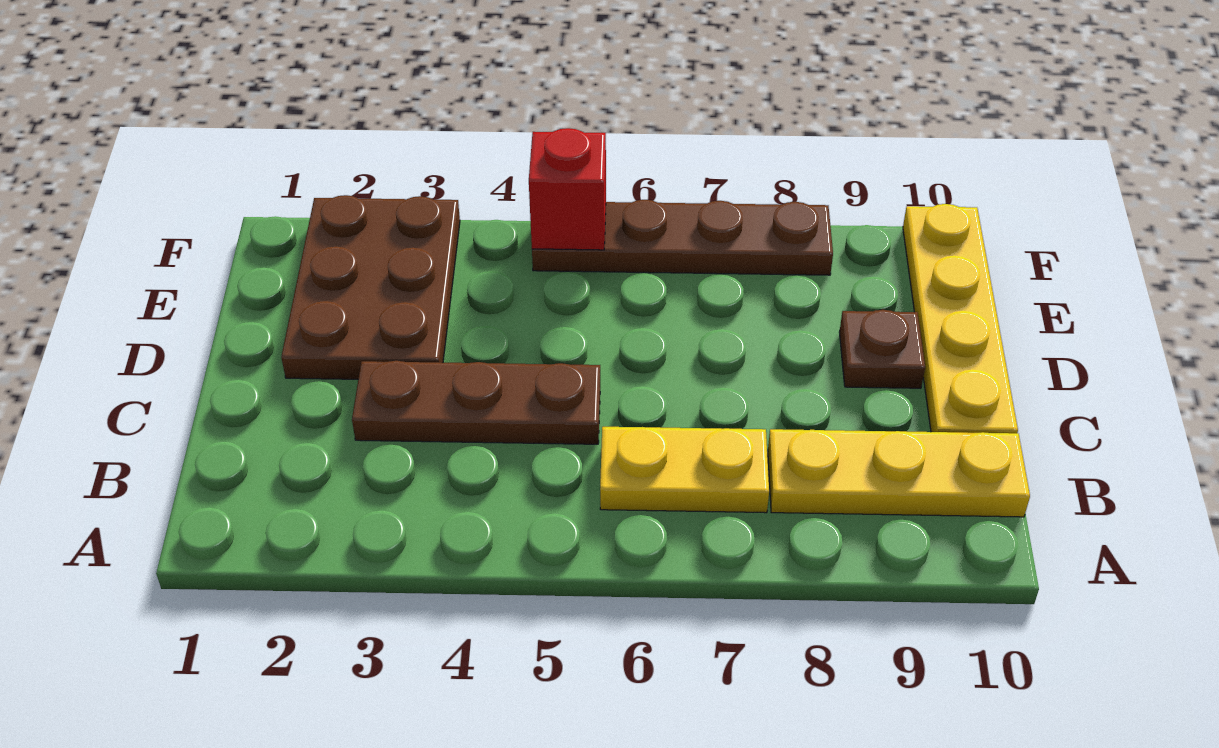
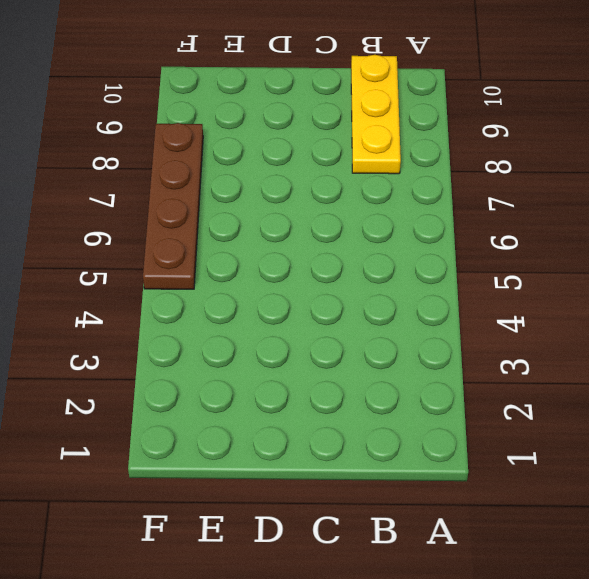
none -> yellow plate B6:B7 level 1
none -> brown plate C3:C5 level 1

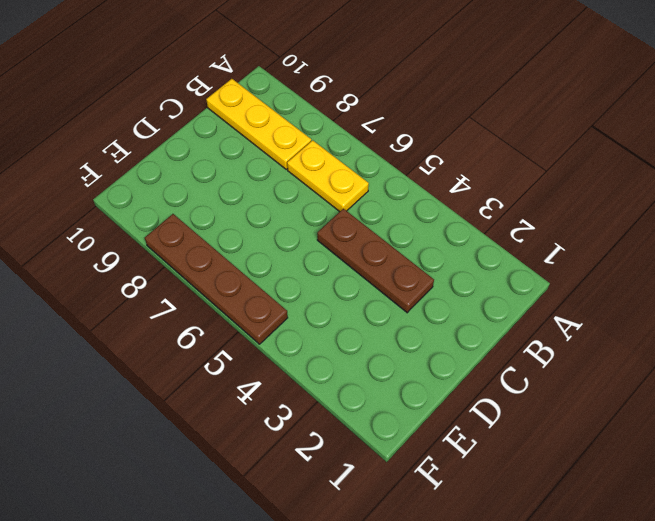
none -> yellow plate C10:F10 level 1
none -> brown plate D2:F3 level 1

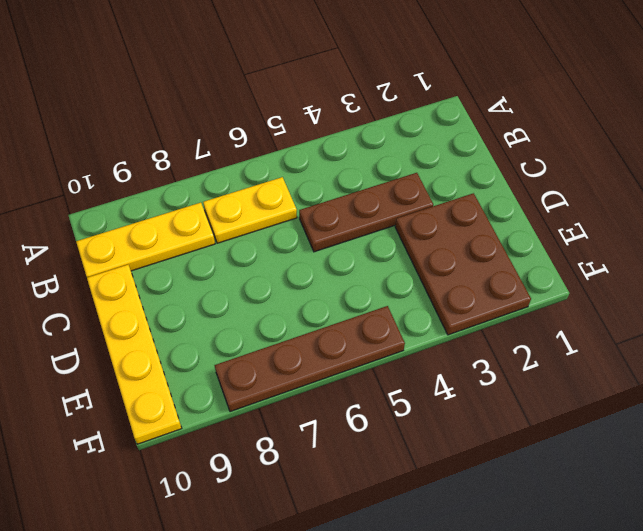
none -> brown plate D9 level 1
none -> red brick F5 level 2

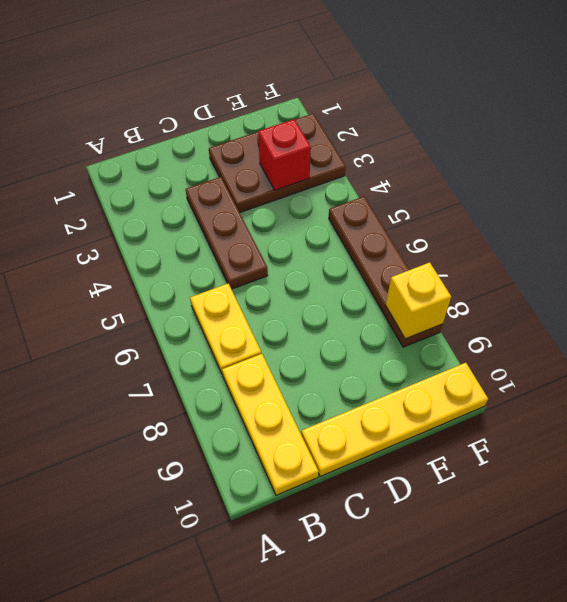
red brick E3 level 2 -> red brick F5 level 2
yellow brick F8 level 2 -> none
none -> brown plate D9 level 1

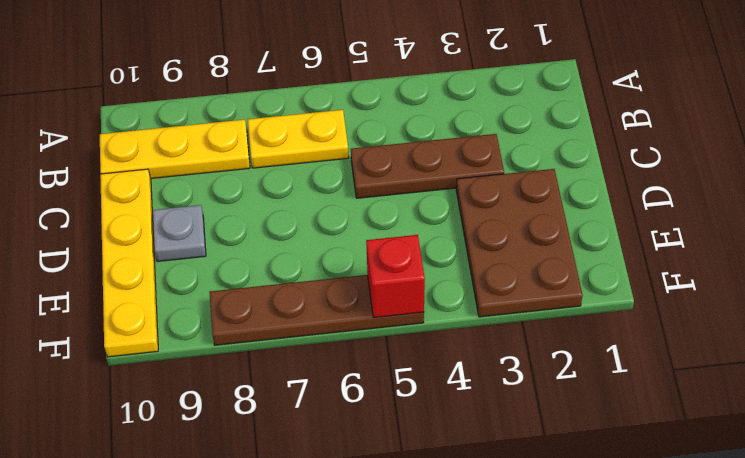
grey plate D9 level 1 -> brown plate D9 level 1

